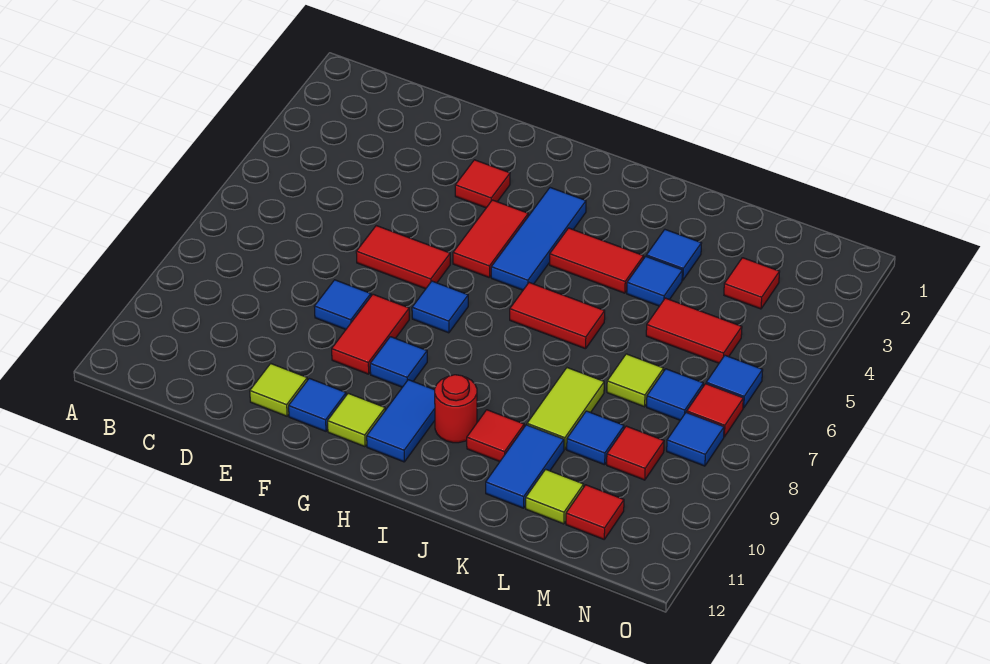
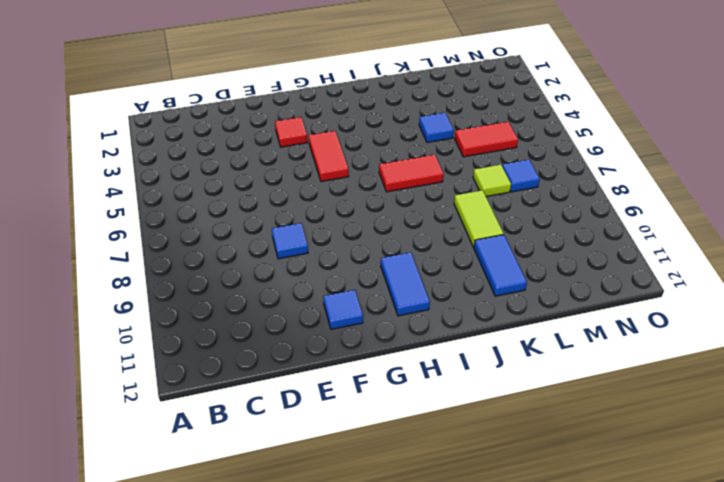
none -> red tile E6:F6 level 1
none -> lime tile E11 level 1
none -> red tile F8:F9 level 1
none -> blue tile G7 level 1

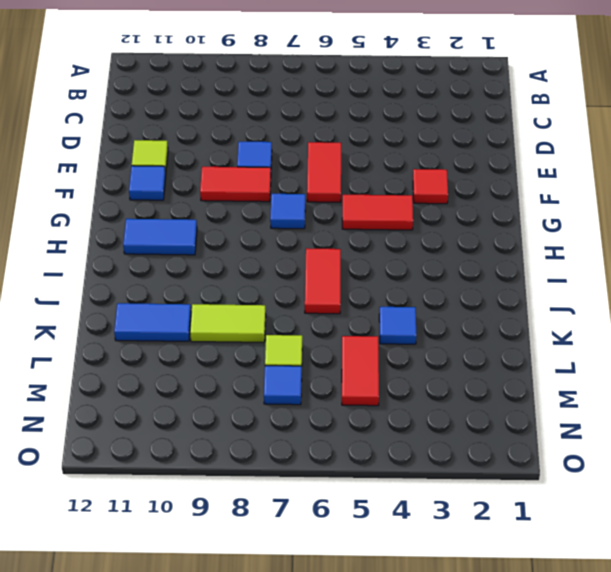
none -> blue tile G9 level 1
none -> lime tile G11 level 1
none -> blue tile H3:H5 level 1
none -> red tile I4:J4 level 1

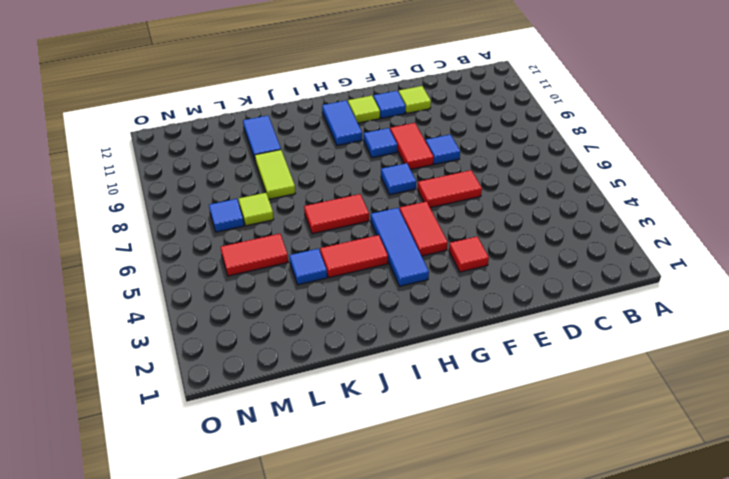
none -> red round brick I10 level 1
none -> red tile J10 level 1
none -> blue tile K3 level 1
none -> blue tile L9 level 1

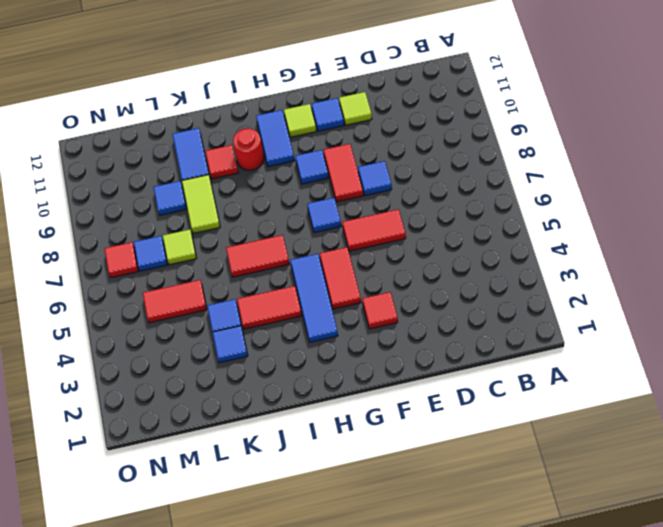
none -> lime tile L11 level 1
none -> red tile M3 level 1
none -> red tile M9 level 1
none -> red tile M11 level 1

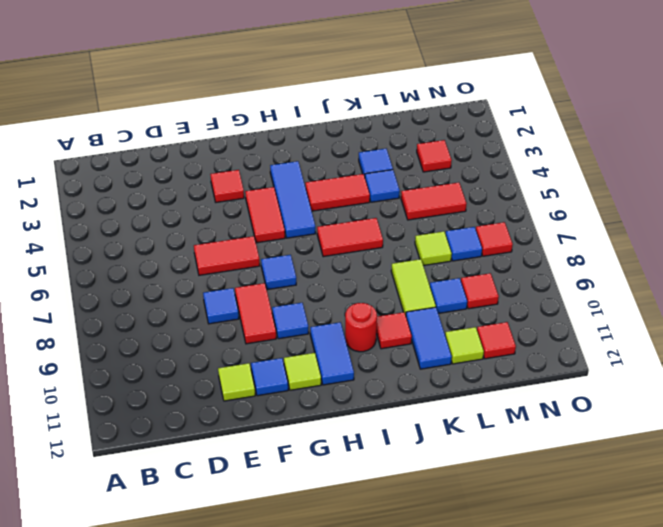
none -> blue tile N6 level 1
none -> blue tile N8 level 1

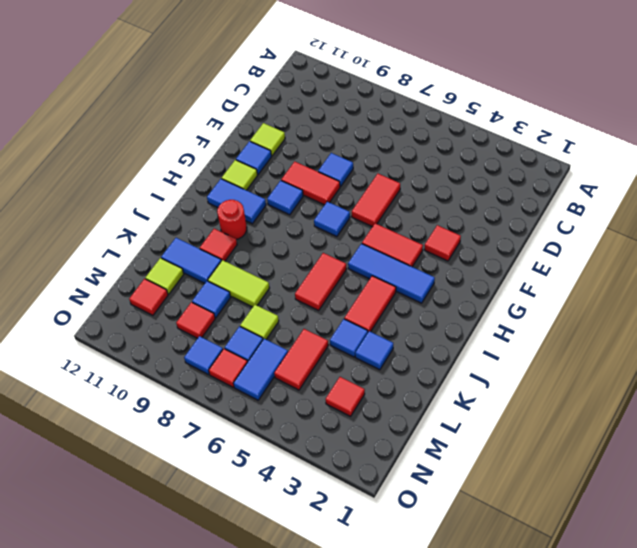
blue tile M6:N6 level 1 -> blue tile N6 level 1

